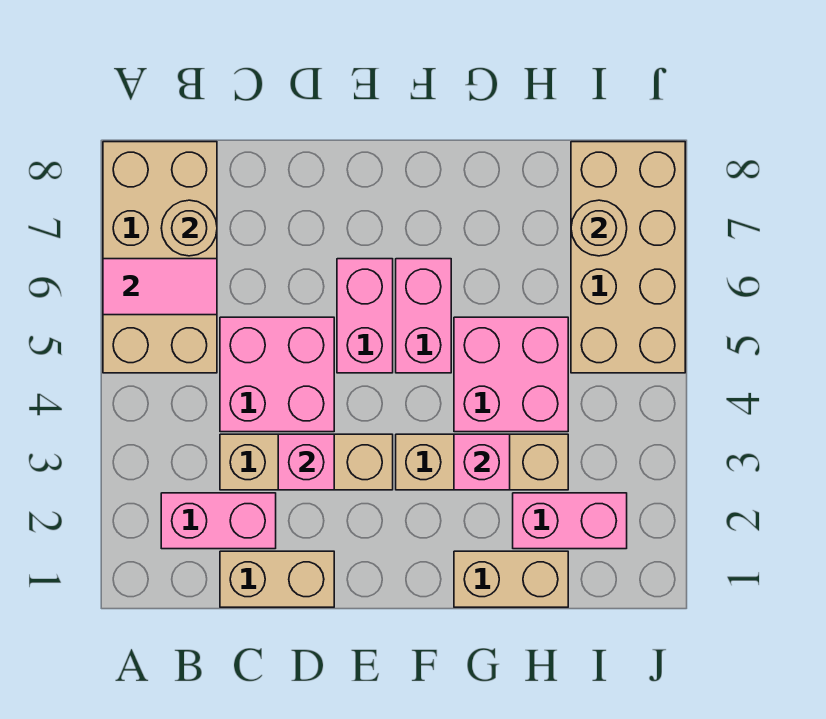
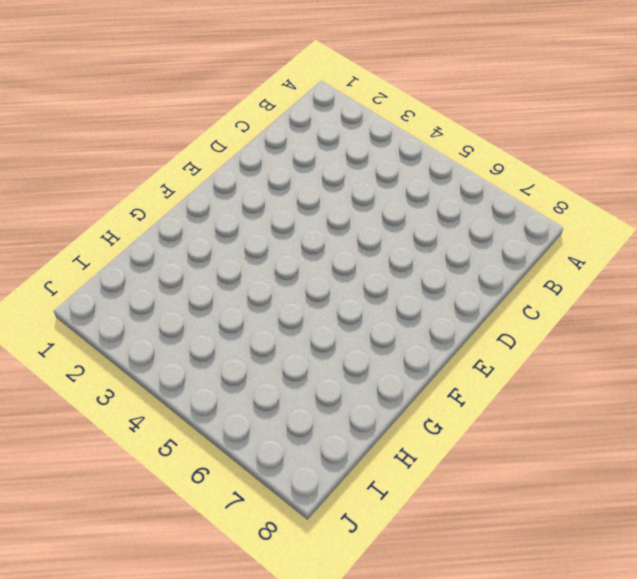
none -> tan brick A5:B8 level 1
none -> pink brick B2:C2 level 1
none -> tan brick C1:D1 level 1

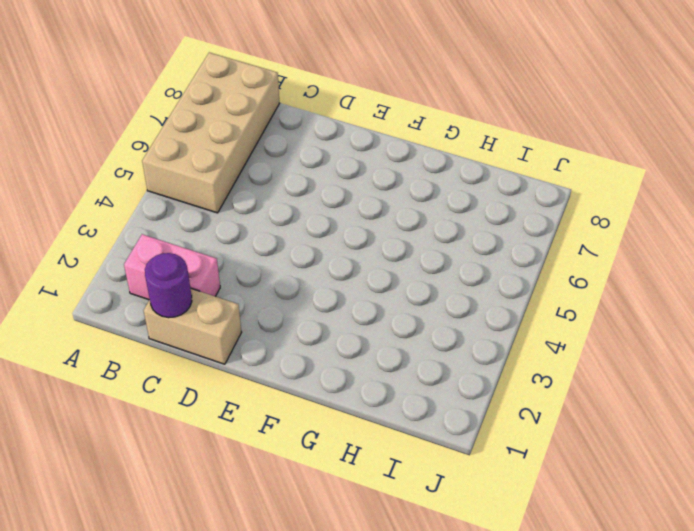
purple round brick C1 level 2 -> none
none -> tan brick C3:E3 level 1
none -> pink brick C4:D5 level 1
none -> pink brick E5:E6 level 1

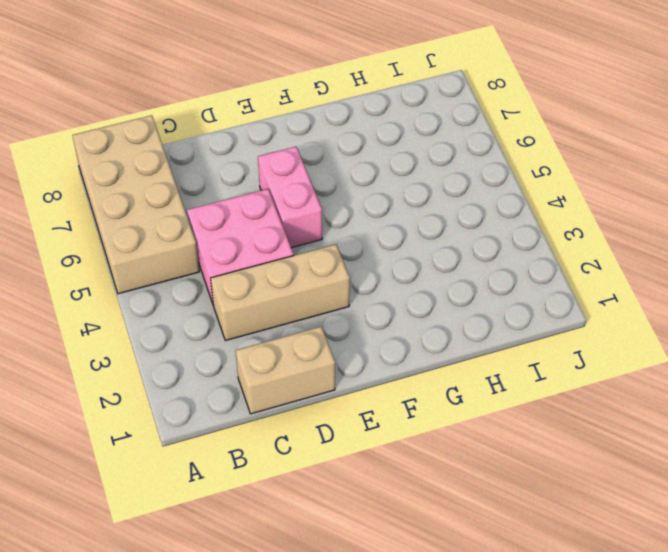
none -> pink brick B2:C2 level 1
none -> tan brick F3:H3 level 1
none -> pink brick F5:F6 level 1

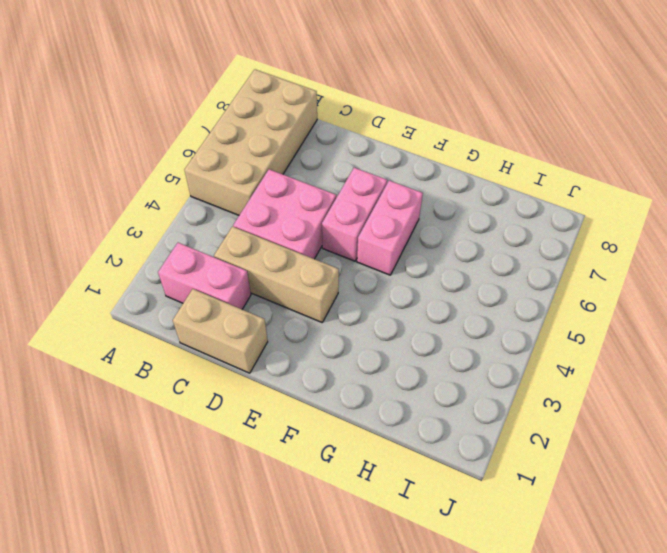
none -> tan brick F3:H3 level 1
none -> tan brick G1:H1 level 1
none -> pink brick G4:H5 level 1

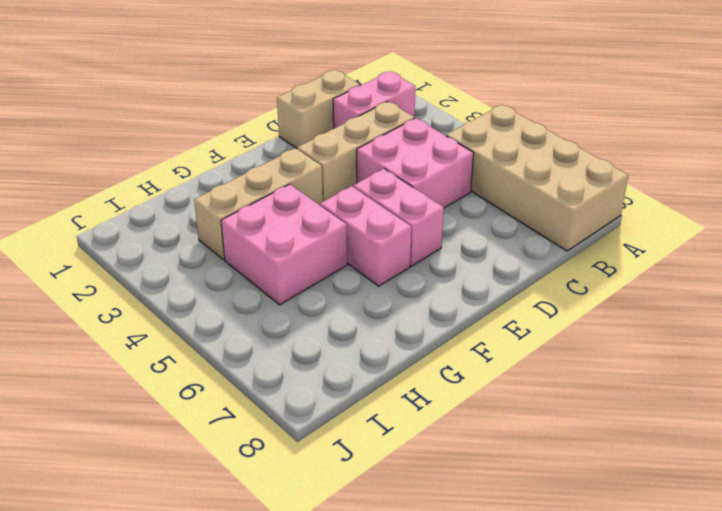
none -> tan brick G1:H1 level 1
none -> pink brick H2:I2 level 1
none -> tan brick I5:J8 level 1

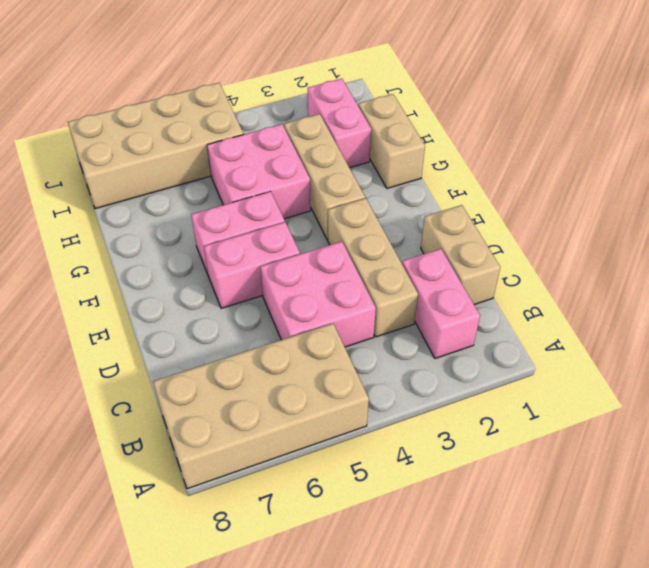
none -> pink tile A6:B6 level 2
none -> tan round brick B7 level 2
none -> pink brick D3 level 2

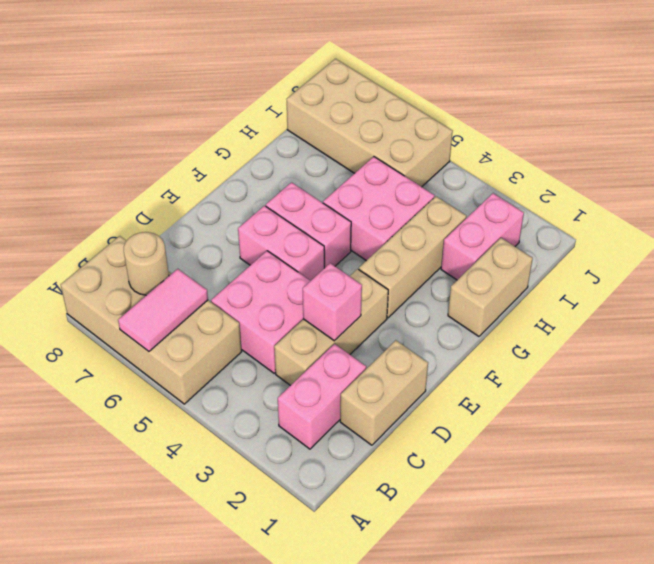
none -> pink brick G3 level 2
none -> tan round brick I7 level 2

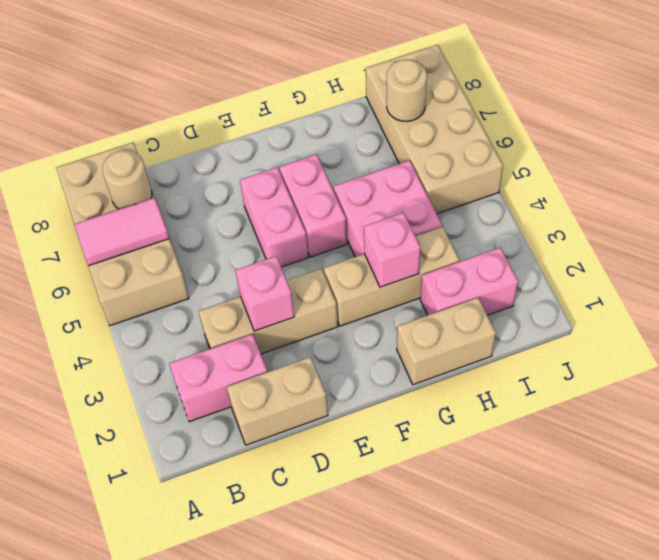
none -> pink brick C4:D5 level 1

